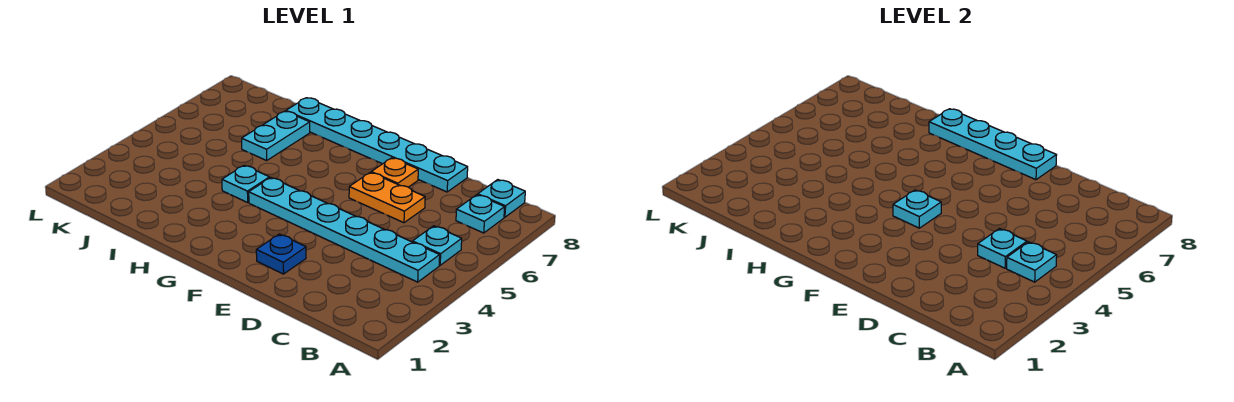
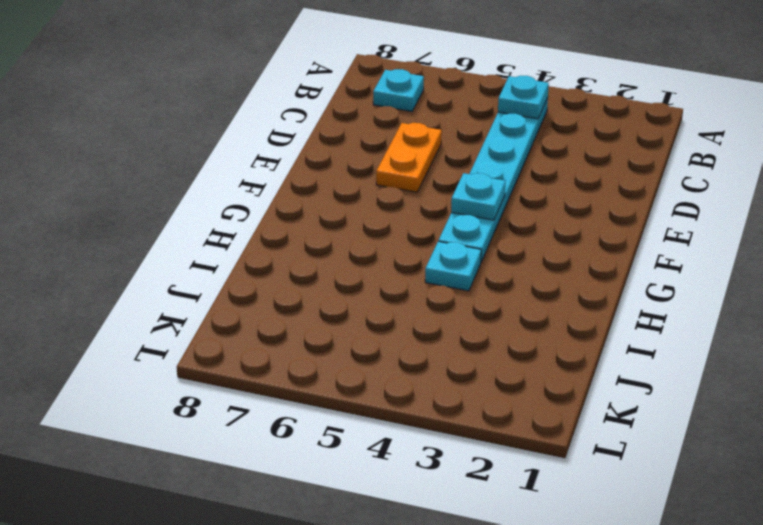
none -> cyan plate B5 level 1
none -> cyan plate B8 level 1
none -> cyan plate D8:I8 level 1

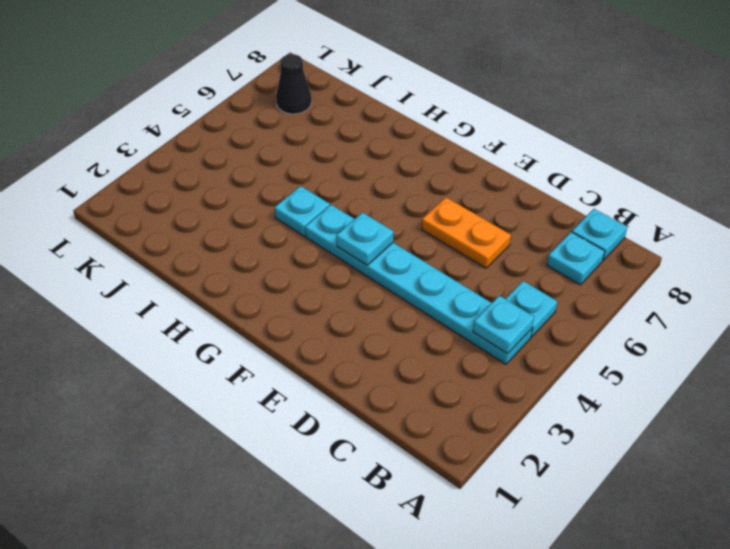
black cone K7 level 1 -> none
none -> cyan plate D8:I8 level 1
none -> blue plate E2 level 1
none -> orange plate E7 level 1

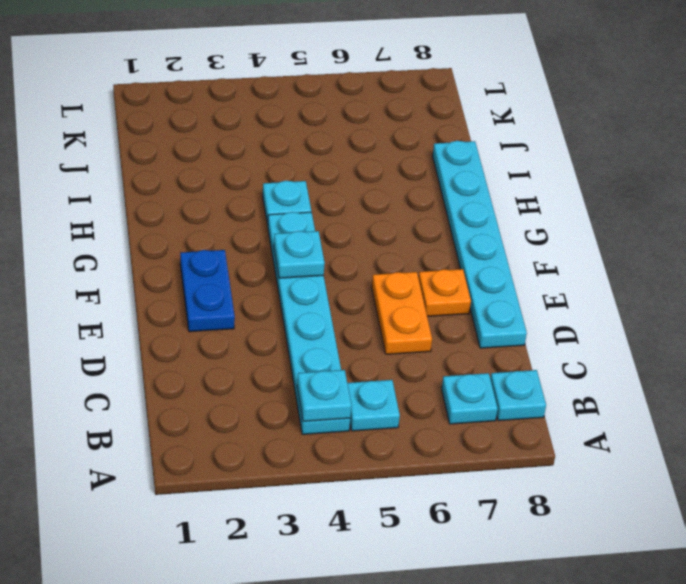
blue plate E2:F2 level 1 -> blue plate E2 level 1
none -> cyan plate I6:I7 level 1
none -> cyan plate C4 level 2
none -> cyan plate E8:H8 level 2

